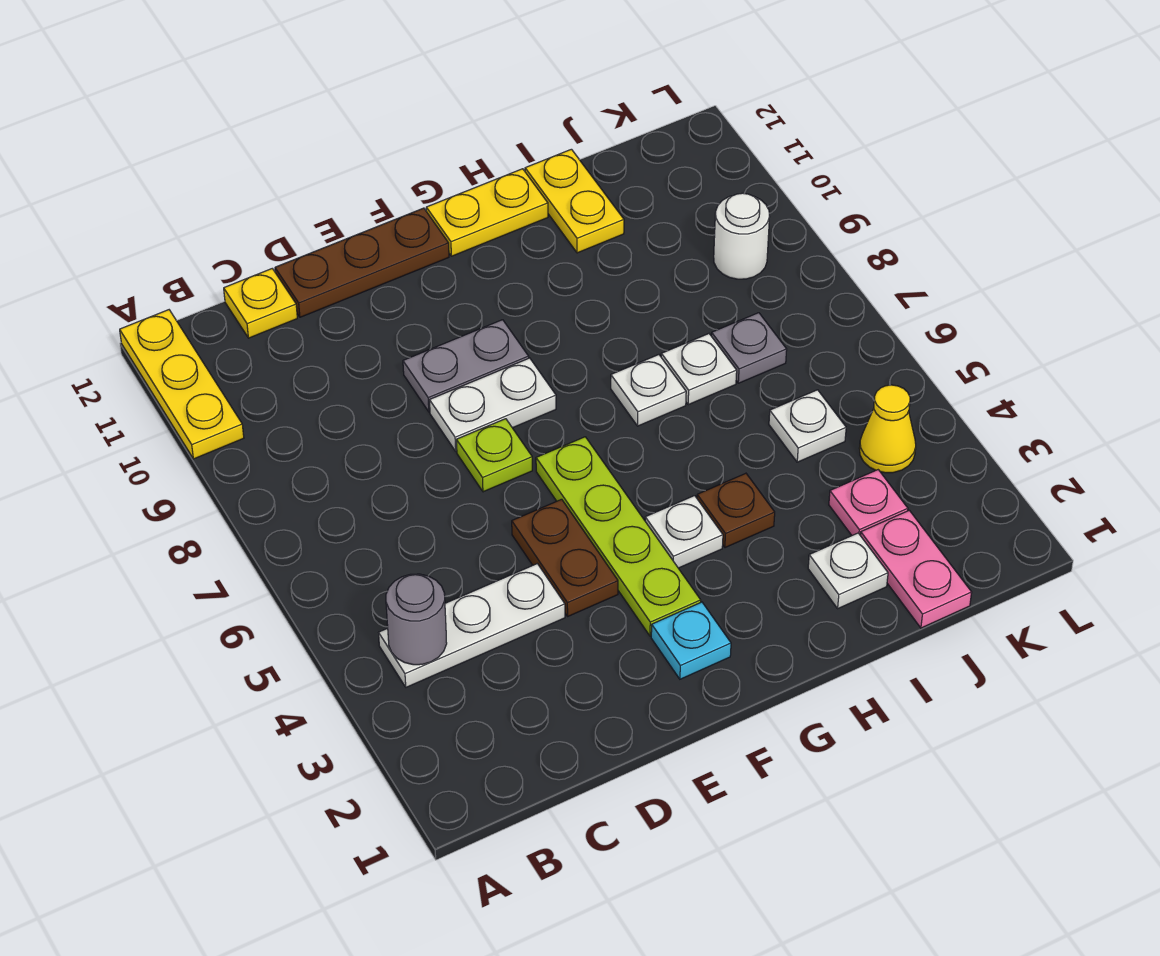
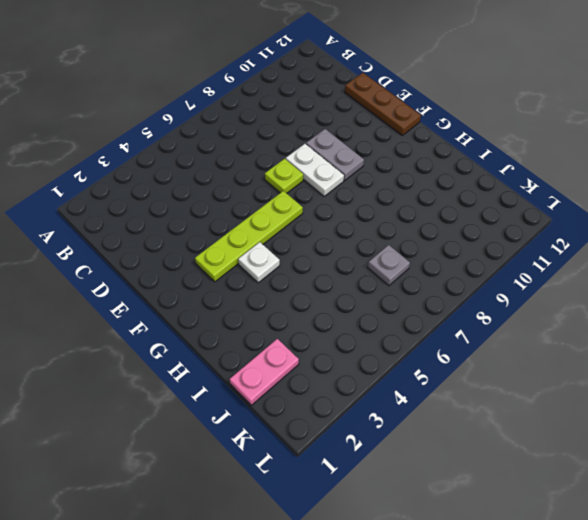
none -> yellow plate A10:A12 level 1
none -> white plate B4:D4 level 1
none -> yellow plate C12 level 1

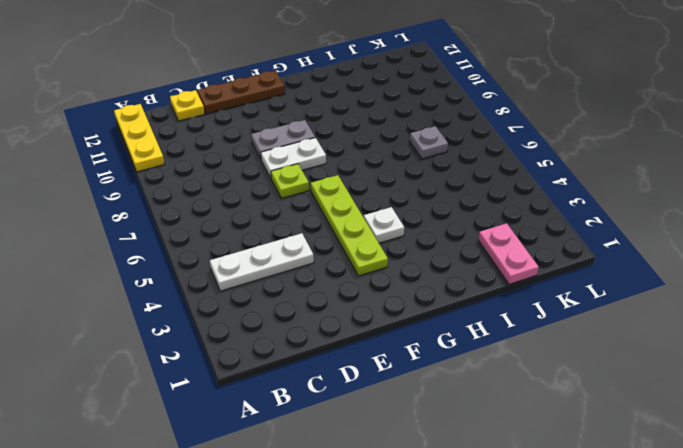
none -> brown plate E4:E5 level 1
none -> cyan plate F2 level 1
none -> yellow plate G12:H12 level 1

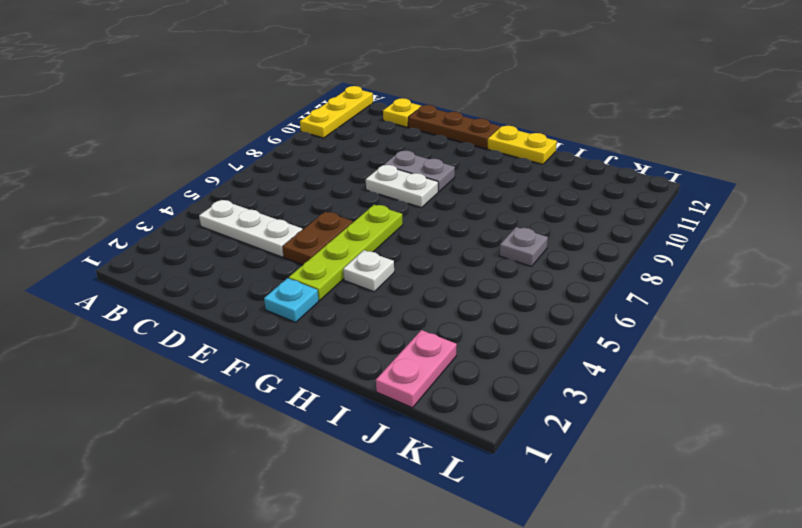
none -> lime plate E7 level 1
none -> brown plate H4 level 1
none -> white plate H7 level 1

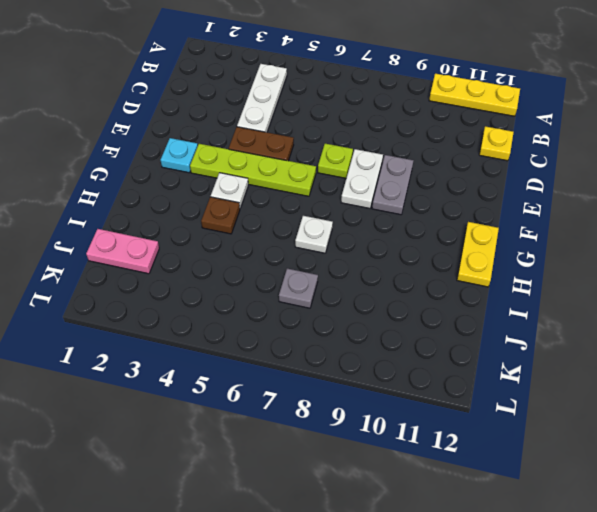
none -> brown plate D12:F12 level 1
none -> white plate I2 level 1
none -> white plate I7 level 1

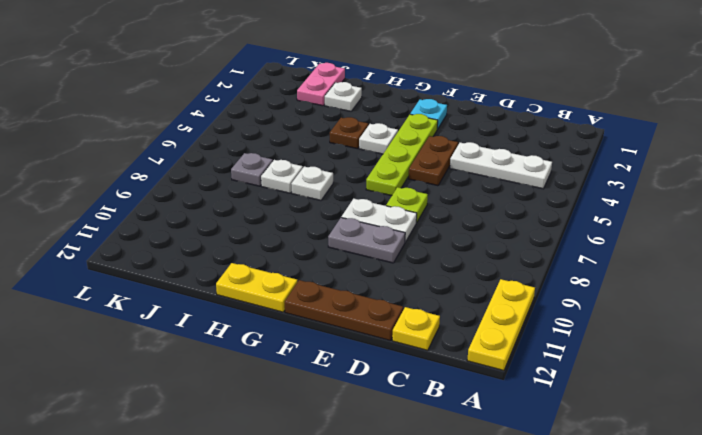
none -> yellow plate I11:I12 level 1
none -> pink plate J3 level 1
none -> white plate J5 level 1

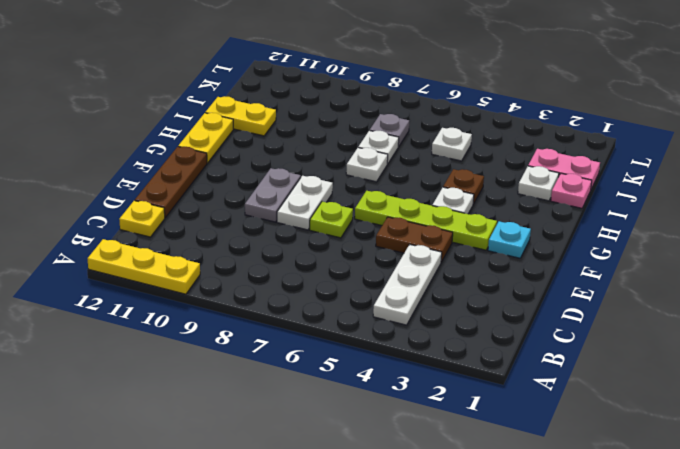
pink plate I1 level 1 -> pink plate J3 level 1
none -> yellow cone K4 level 1
none -> white round brick K9 level 1
none -> grey round brick B4 level 2

